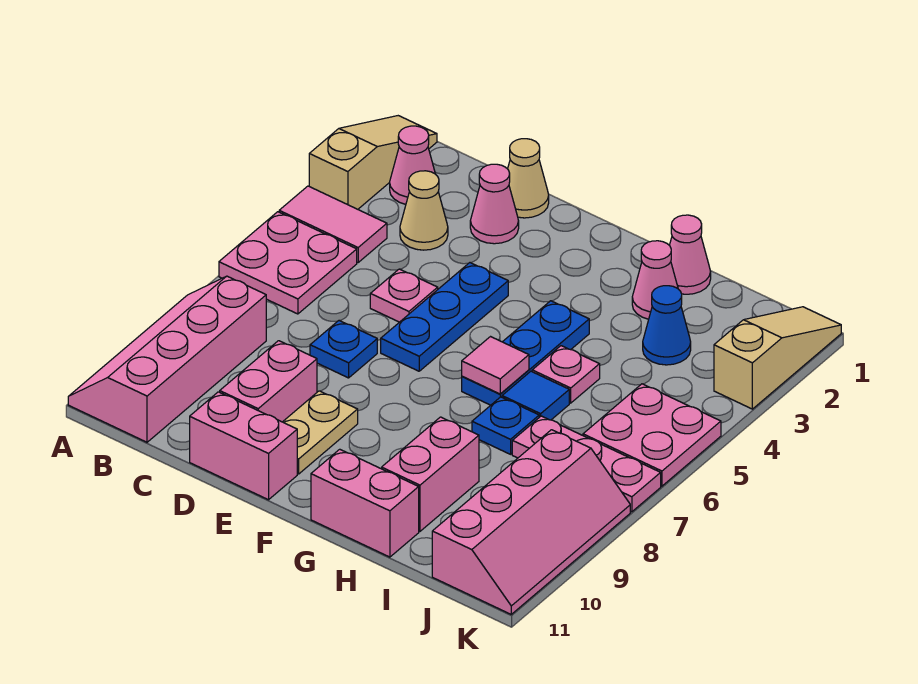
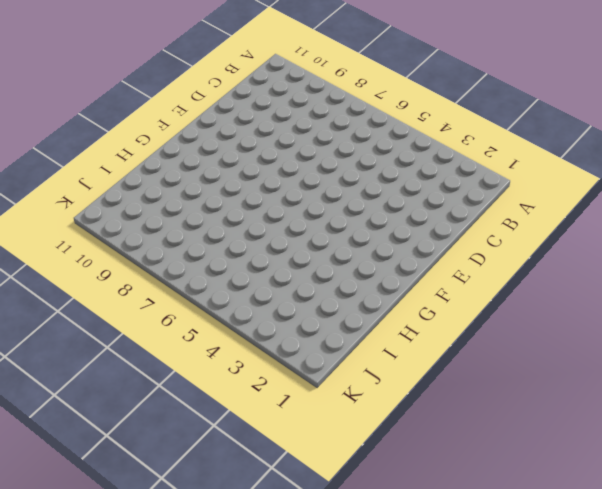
none -> tan slope A1:A3 level 1 top 3
none -> pink tile A4:B4 level 1
none -> pink plate A5:B6 level 1

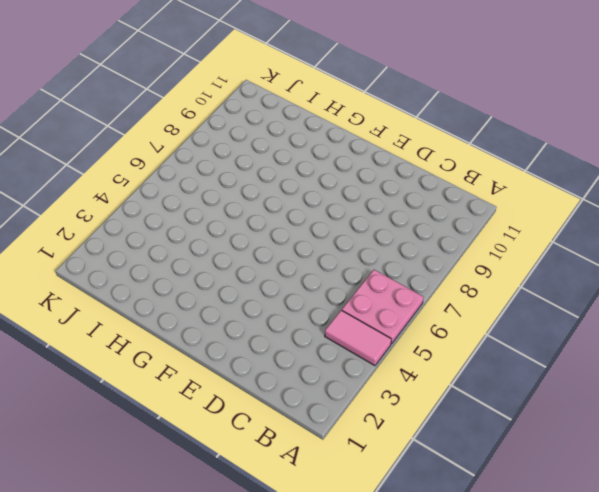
none -> tan slope A1:A3 level 1 top 3
none -> pink slope A8:B11 level 1 top B
none -> pink cone B2 level 1

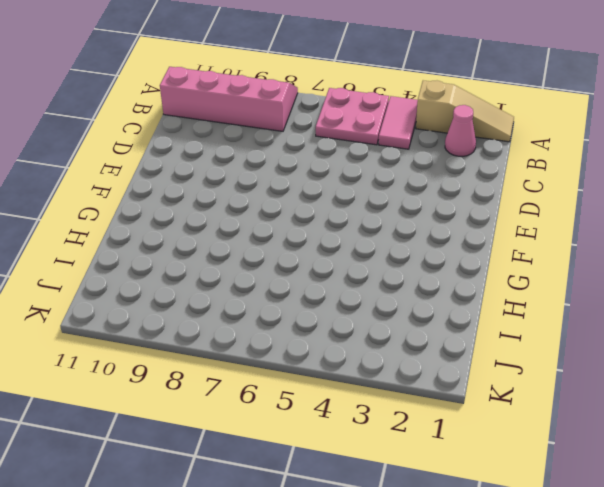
none -> tan cone C3 level 1
none -> tan cone D1 level 1
none -> pink cone D2 level 1

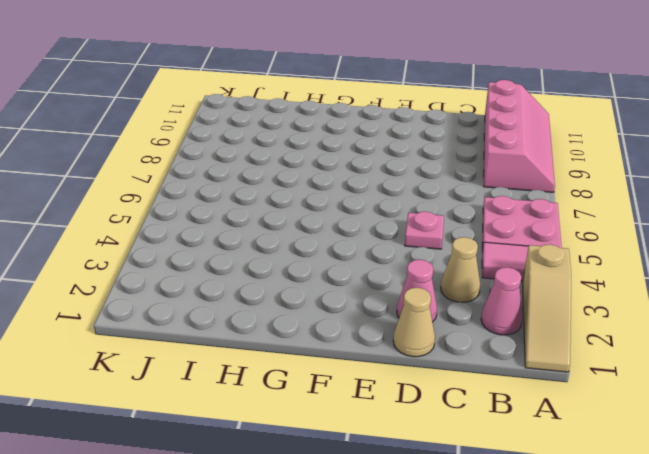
none -> blue plate D7 level 1
none -> pink brick D9:D10 level 1
none -> pink brick D11:E11 level 1

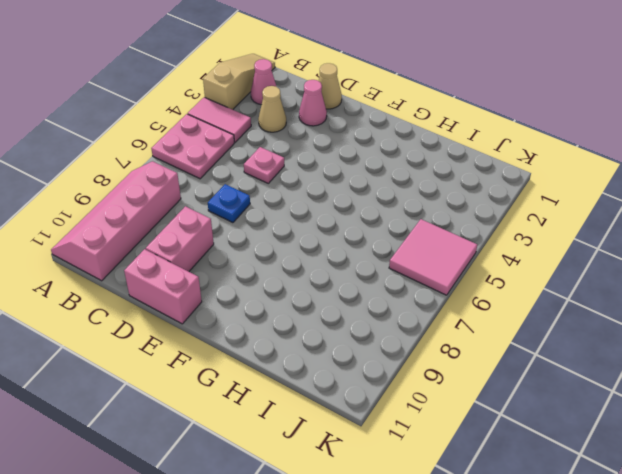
pink tile J5:K6 level 1 -> pink plate J5:K6 level 1
none -> blue plate E4:E6 level 1
none -> tan plate E9:E10 level 1
none -> blue plate G4:G6 level 1

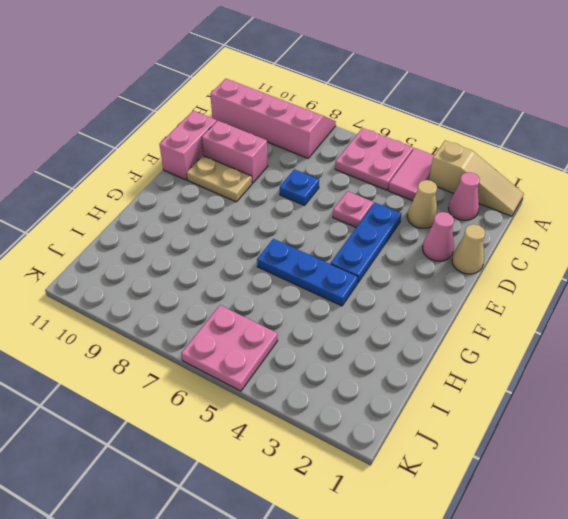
blue plate D4:F4 level 1 -> blue plate E4:E6 level 1
none -> pink brick G11:H11 level 1
none -> pink cone H1 level 1
none -> pink cone H2 level 1

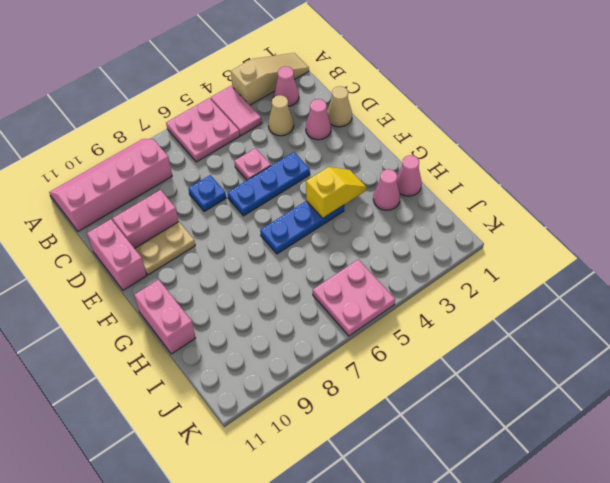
yellow slope G3:G4 level 2 top 4 -> none
none -> pink plate H5 level 1
none -> blue tile H6 level 1
none -> blue plate H7 level 1

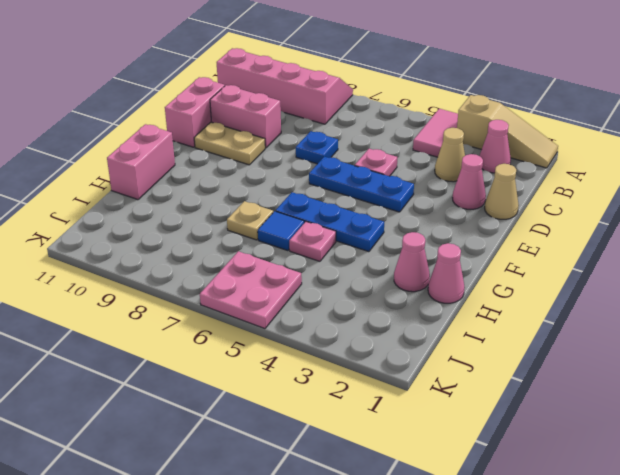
tan plate H7 level 1 -> blue plate H7 level 1
none -> pink plate A5:B6 level 1
none -> pink brick H9:H10 level 1
none -> blue cone I3 level 1

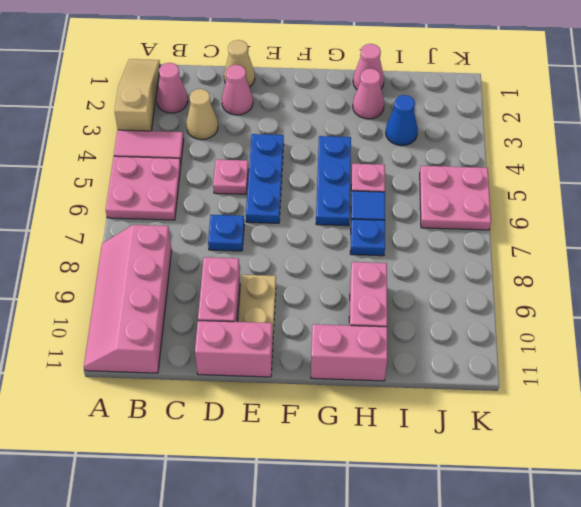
none -> pink plate I7:K7 level 1
none -> pink slope J8:K11 level 1 top J
none -> tan slope K1:K3 level 1 top 3

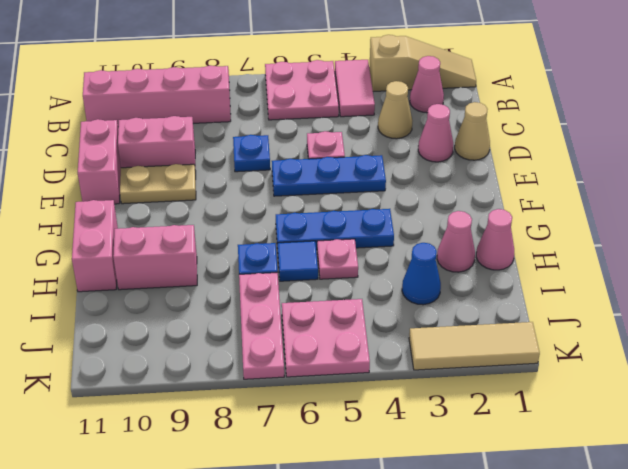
tan tile K1:K3 level 1 -> tan slope K1:K3 level 1 top 3
none -> pink slope J8:K11 level 1 top J
none -> pink tile G6 level 2

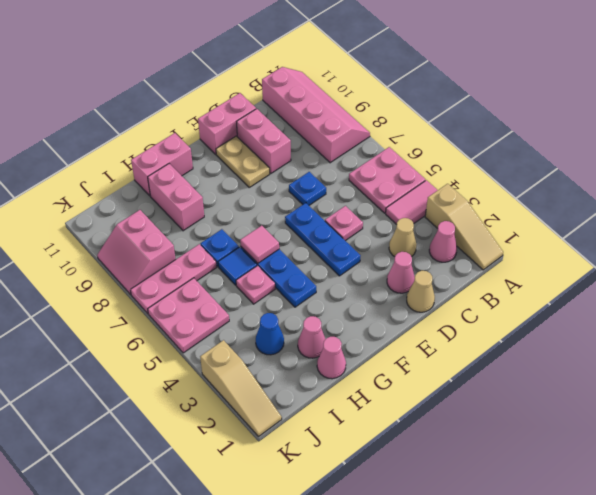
pink slope J8:K9 level 1 top J -> pink slope J8:K11 level 1 top J

